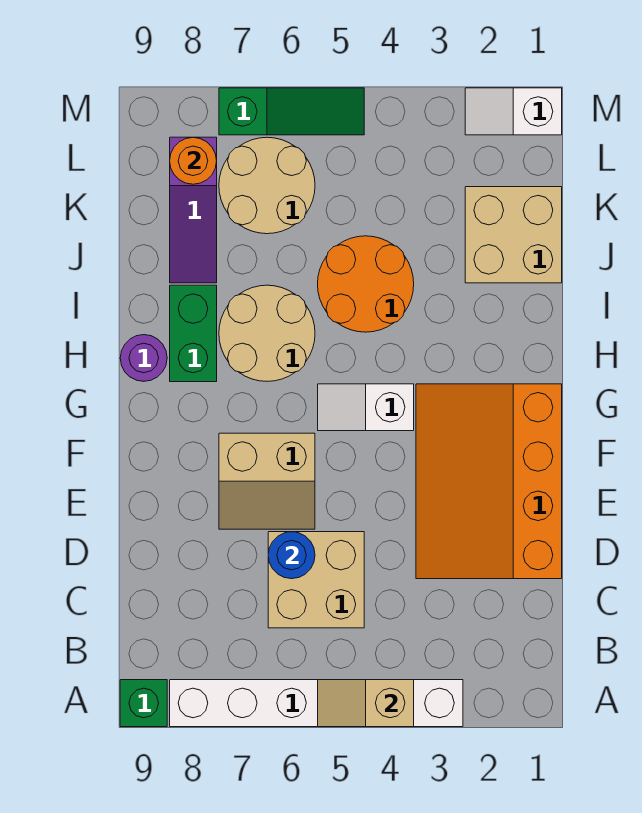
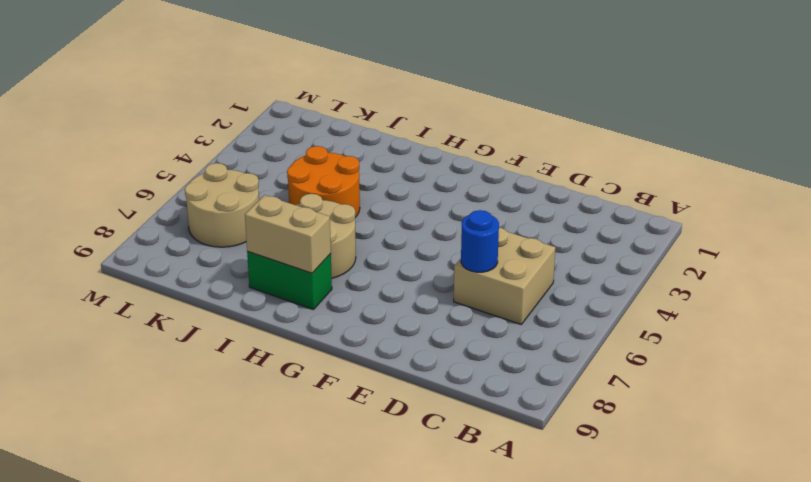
tan brick H8:I8 level 2 -> none
none -> white brick A3:A8 level 1
none -> green brick A9 level 1
none -> orange slope D1:G3 level 1 top 1

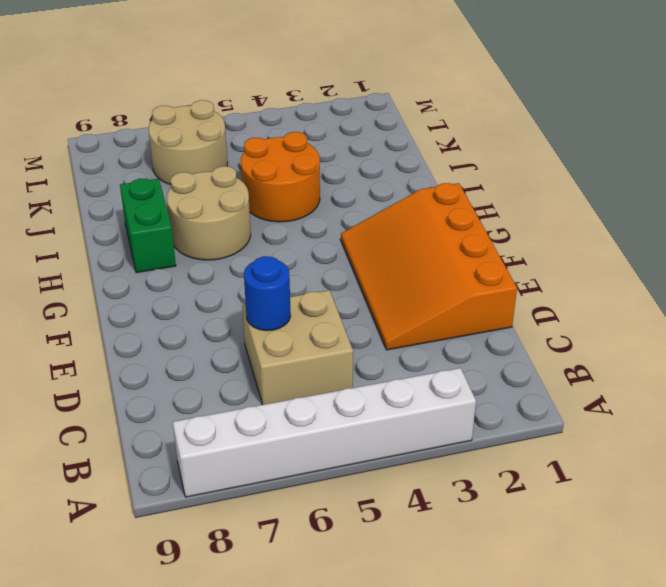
none -> green brick A9 level 1
none -> tan slope E6:F7 level 1 top F
none -> white slope G4:G5 level 1 top 4

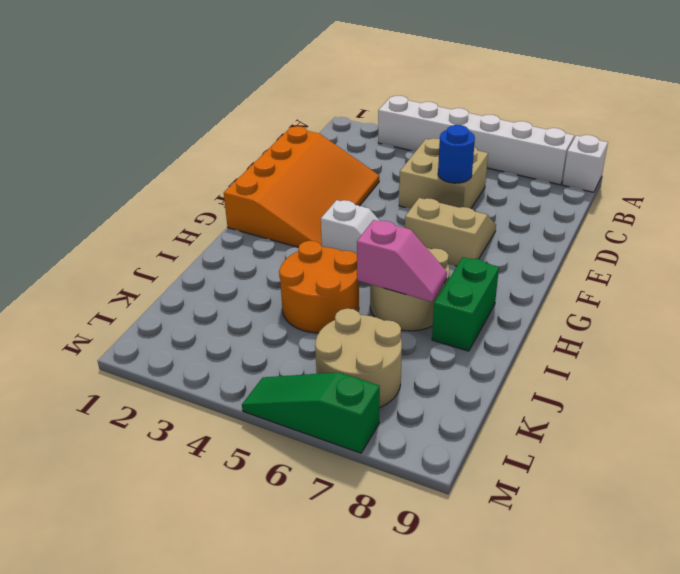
white brick A9 level 1 -> green brick A9 level 1
pink slope I6:I7 level 2 top 6 -> none
none -> purple round brick H9 level 1
none -> tan brick J1:K2 level 1
none -> purple slope J8:L8 level 1 top L

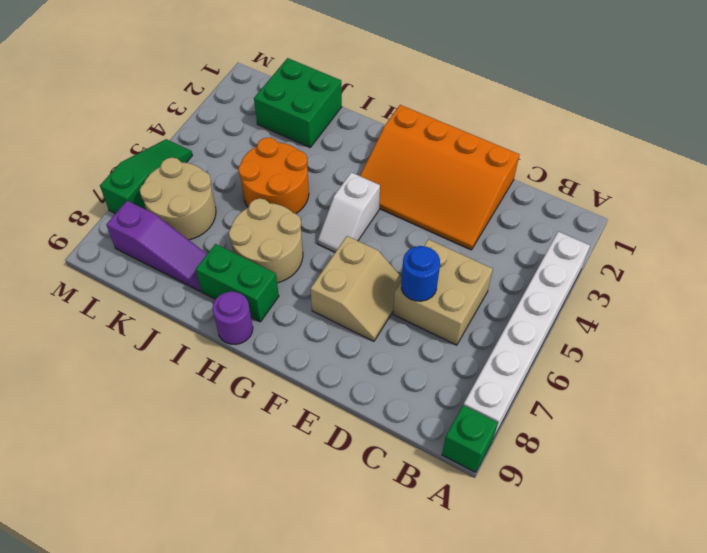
green brick J1:K2 level 1 -> tan brick J1:K2 level 1
none -> white slope M1:M2 level 1 top 1
none -> tan slope A4:A5 level 2 top 4
none -> orange round brick L8 level 2

